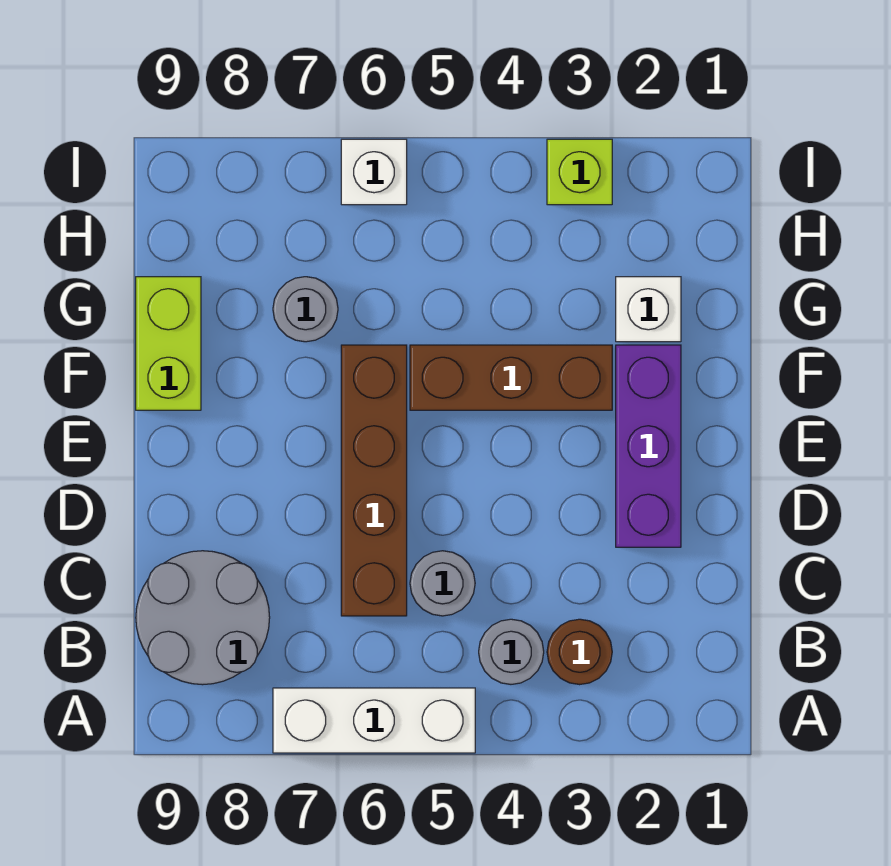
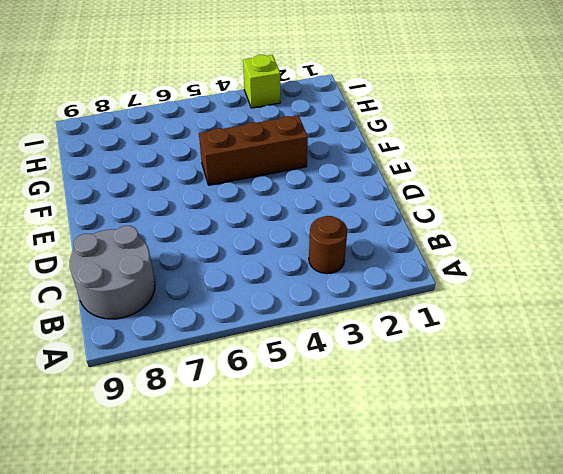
none -> white brick A5:A7 level 1
none -> grey round brick B4 level 1
none -> grey round brick C5 level 1

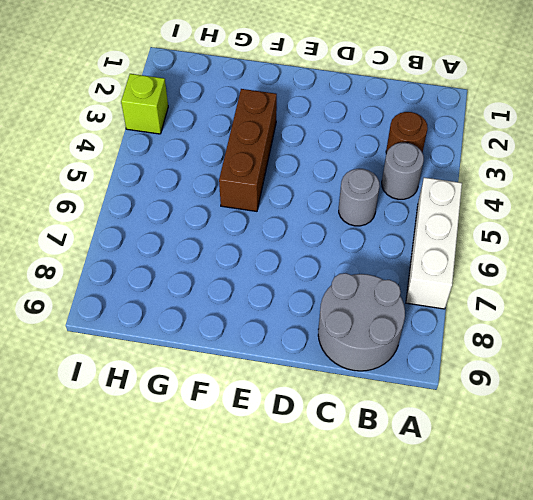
none -> brown brick C6:F6 level 1
none -> purple brick D2:F2 level 1
none -> lime brick F9:G9 level 1

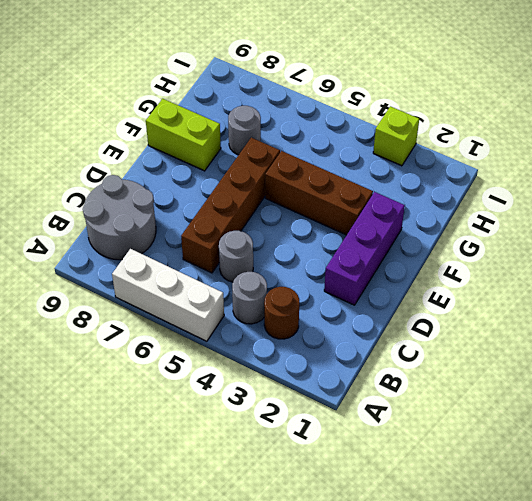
lime brick F8:F9 level 1 -> lime brick F9:G9 level 1
none -> white brick G2 level 1
none -> white brick I6 level 1

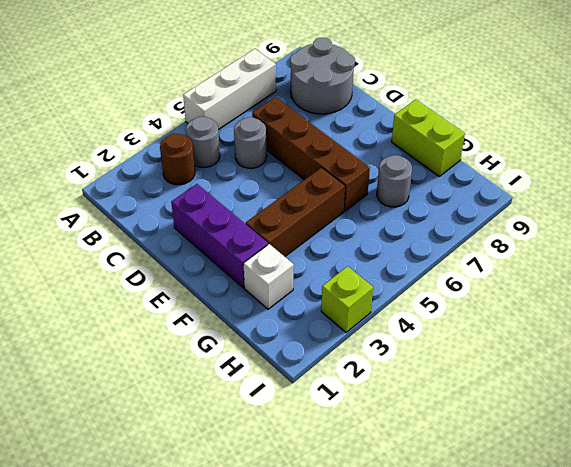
none -> white brick I6 level 1

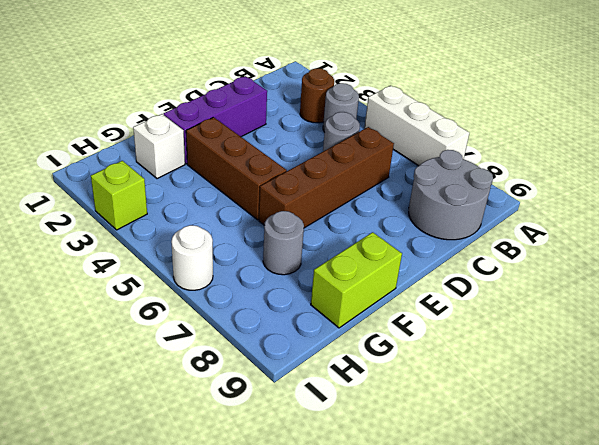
white round brick I6 level 1 -> white brick I6 level 1

